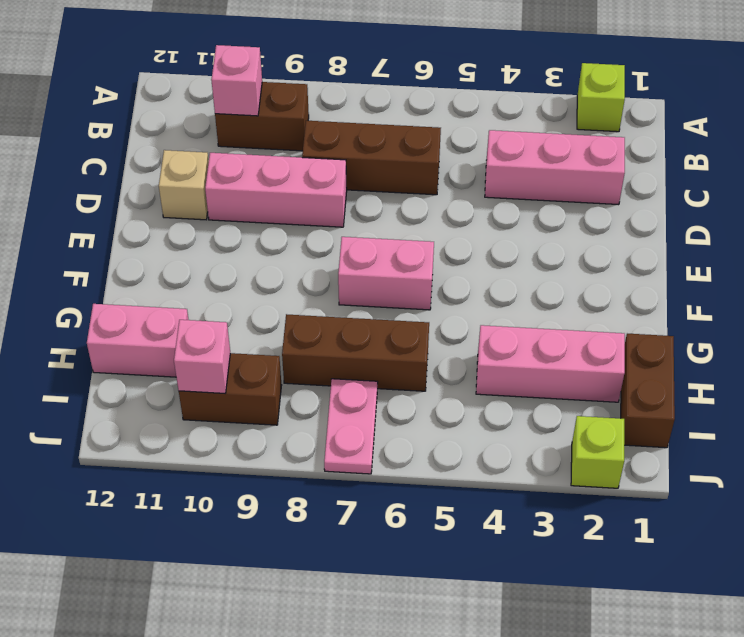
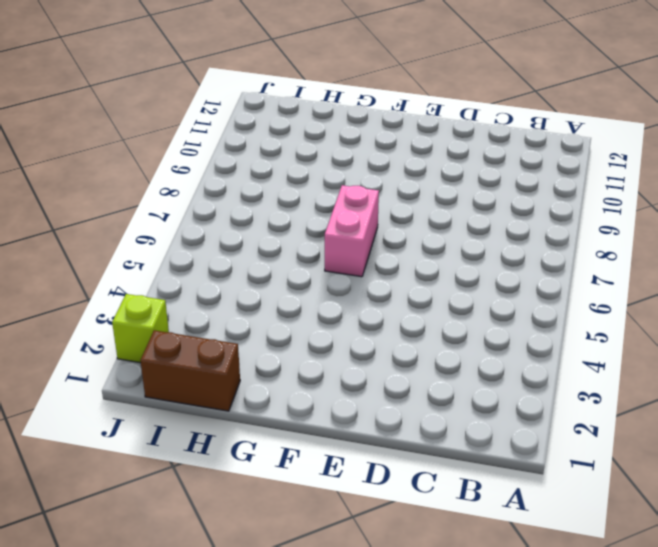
none -> lime brick A2 level 1
none -> brown brick B9:B10 level 1
none -> pink brick C2:C4 level 1

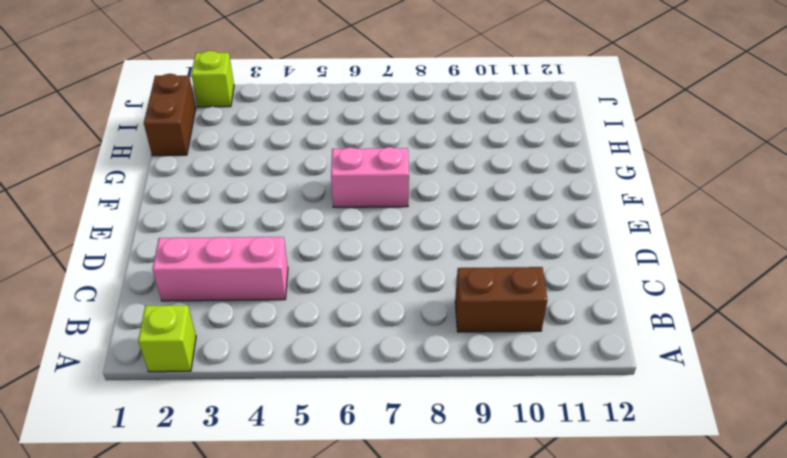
none -> brown brick C6:C8 level 1
none -> pink brick D8:D10 level 1
none -> tan brick D11 level 1

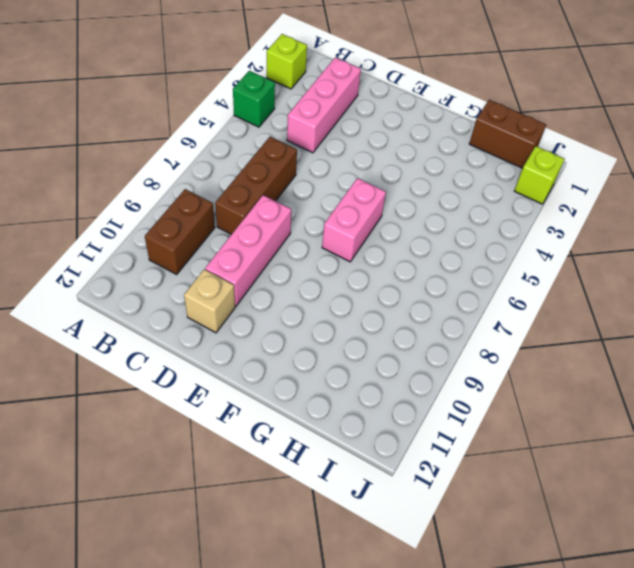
green brick A4 level 1 -> none
none -> pink brick H2:H4 level 1
none -> brown brick H6:H8 level 1
none -> pink brick H11:H12 level 1

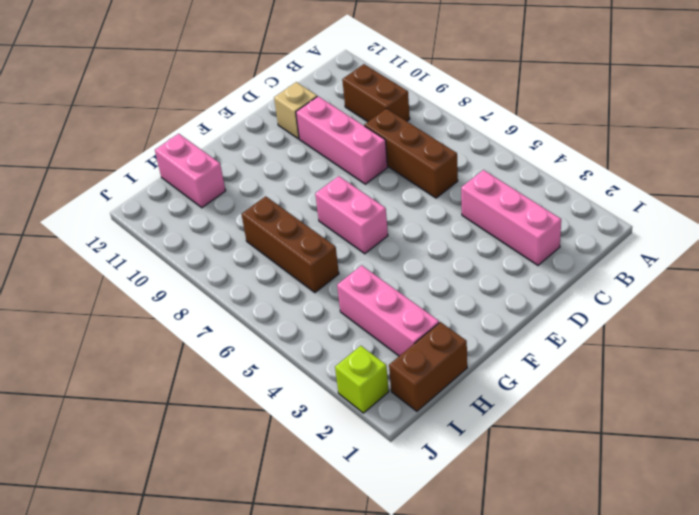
none -> lime brick A2 level 1
none -> pink plate I7:J7 level 1
none -> brown brick I9:I10 level 1

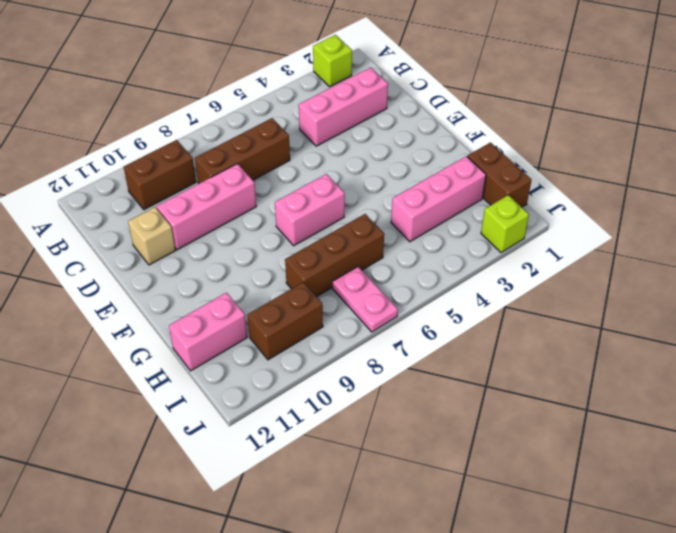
none -> pink brick B10 level 2
none -> pink brick I10 level 2

